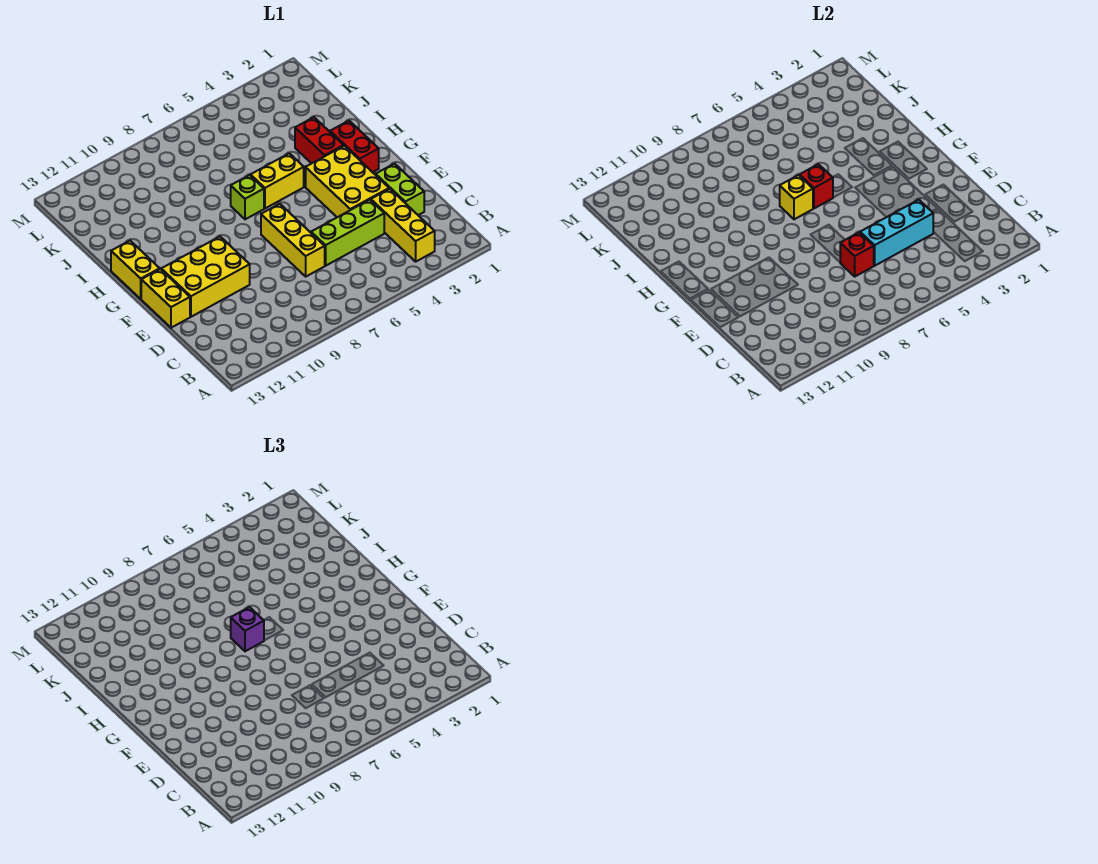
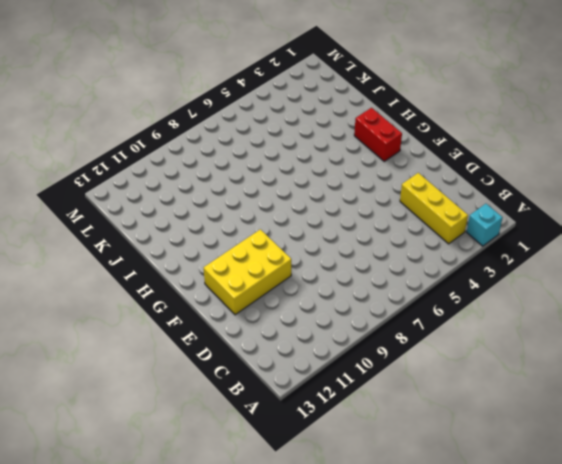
cyan brick A2 level 1 -> none
none -> lime brick D2:E2 level 1
none -> lime brick D4:D6 level 1
none -> yellow brick D7:F7 level 1

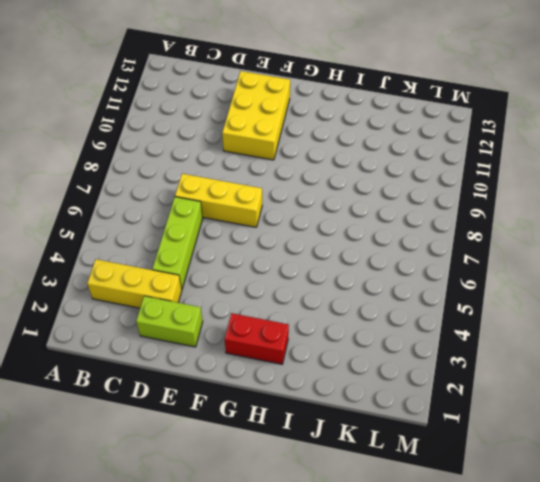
none -> yellow brick E3:G4 level 1
none -> yellow brick E13:F13 level 1
none -> yellow brick G13:H13 level 1

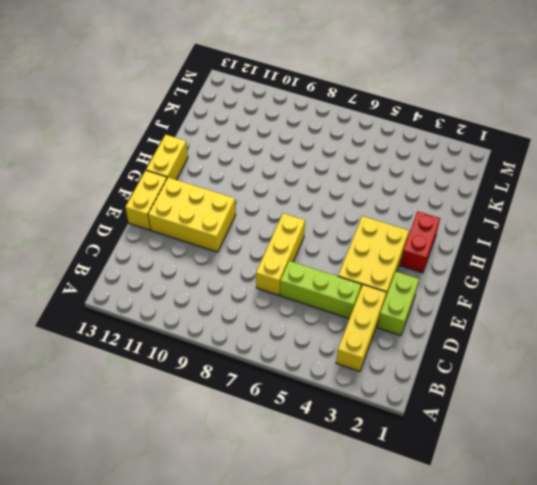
none -> red brick H3:I3 level 1
none -> yellow brick H5:H6 level 1
none -> lime brick H7 level 1

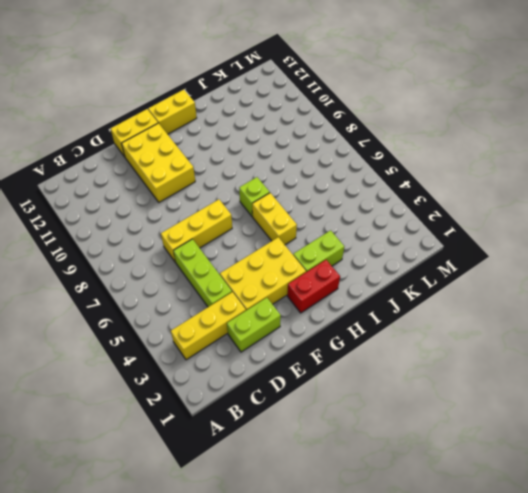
lime brick H3:I3 level 1 -> red brick H3:I3 level 1
none -> cyan brick D4:D6 level 2
none -> red brick D7 level 2
none -> red brick H6 level 2

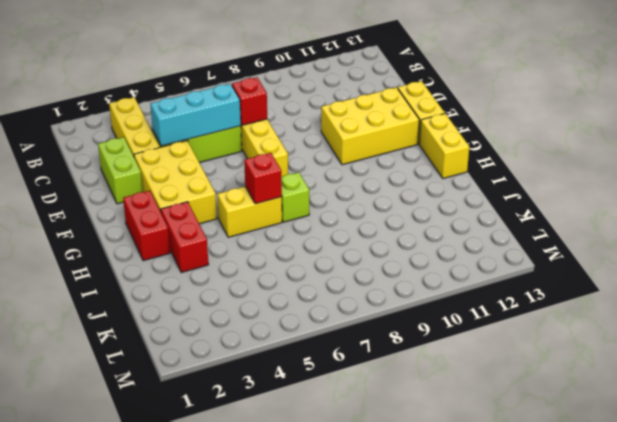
none -> yellow brick H7 level 2
none -> purple brick H7 level 3

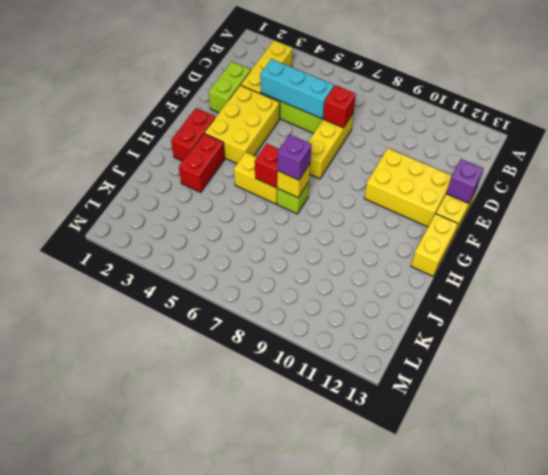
purple brick E13 level 2 -> none

